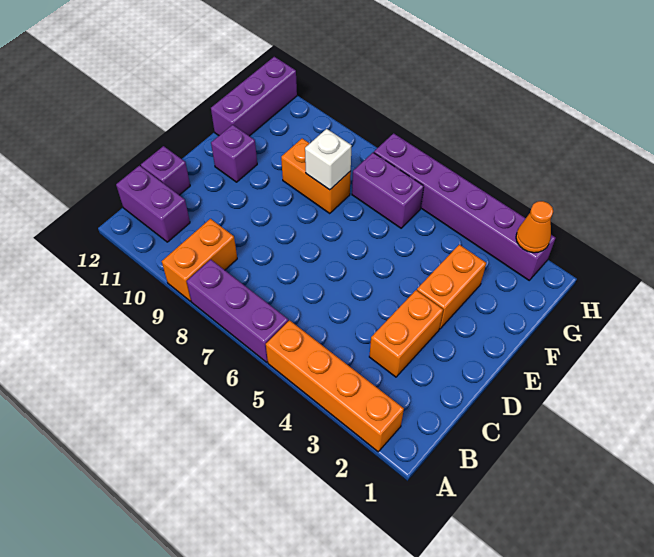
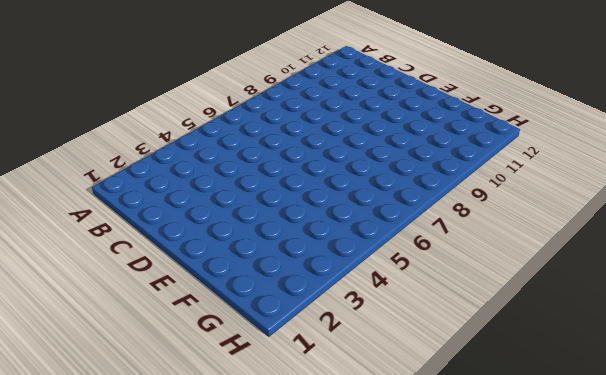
none -> orange brick A2:A5 level 1
none -> purple brick A6:A8 level 1
none -> orange brick A9:B9 level 1

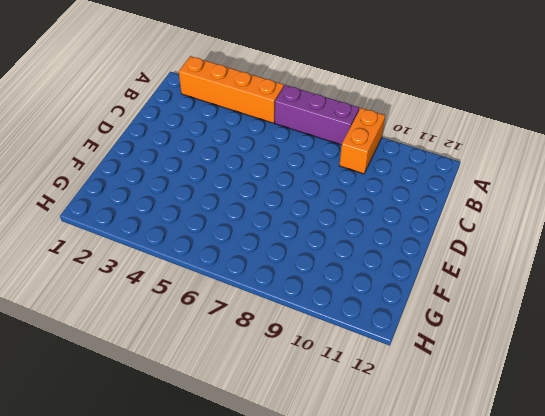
none -> purple brick B11:B12 level 1
none -> orange brick C3:D3 level 1
none -> purple brick C12 level 1

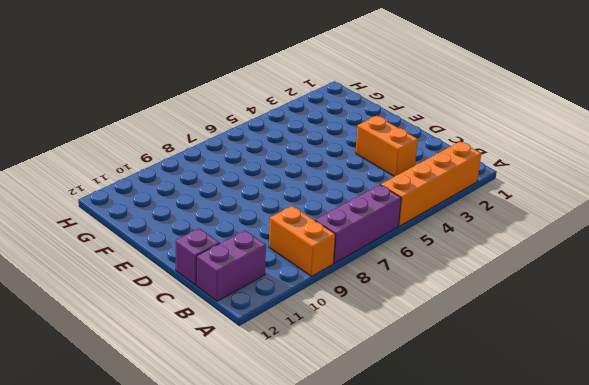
none -> orange brick E3:F3 level 1
none -> purple brick E11 level 1
none -> orange brick F8:F9 level 1

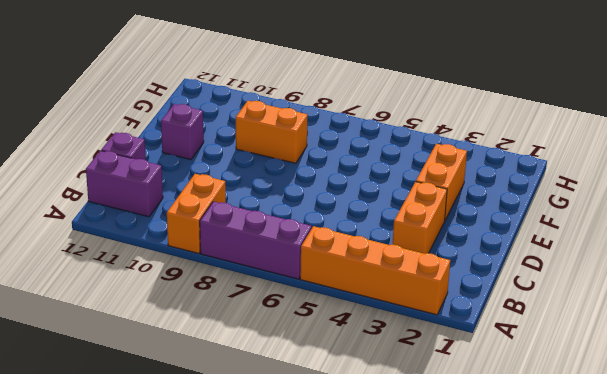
none -> purple brick F12:H12 level 1
none -> purple brick G6:G7 level 1
none -> purple brick H2:H7 level 1

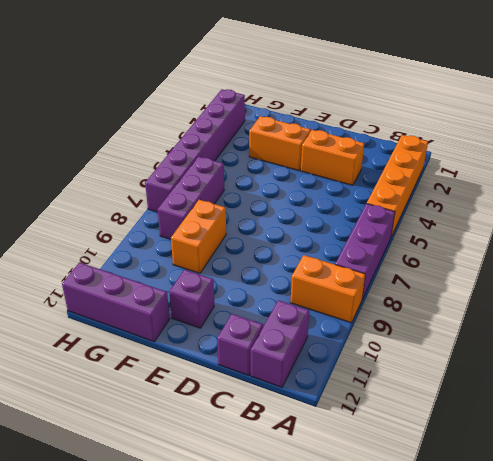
purple brick G6:G8 level 1 -> purple brick G6:G7 level 1
none -> white brick F8 level 2
none -> orange cone H2 level 2

